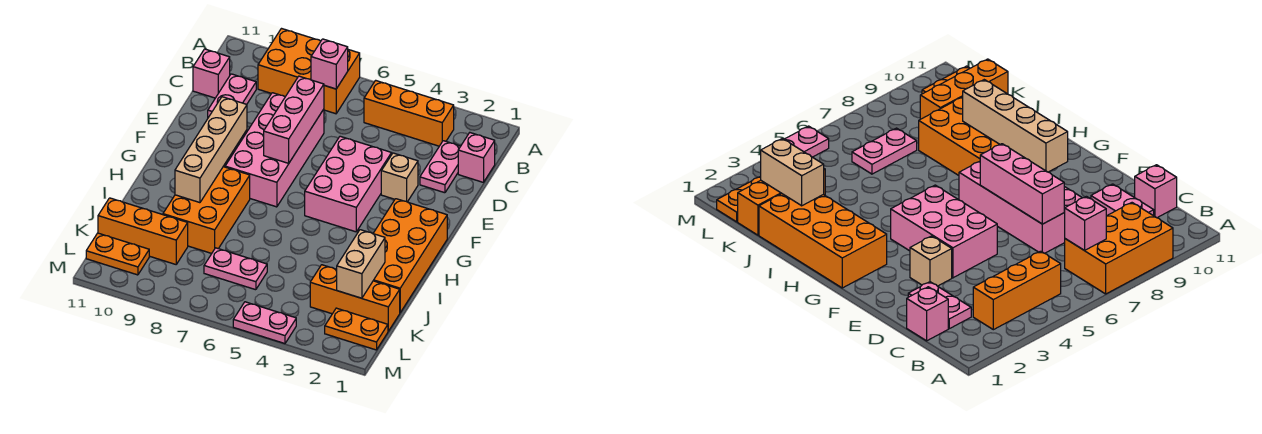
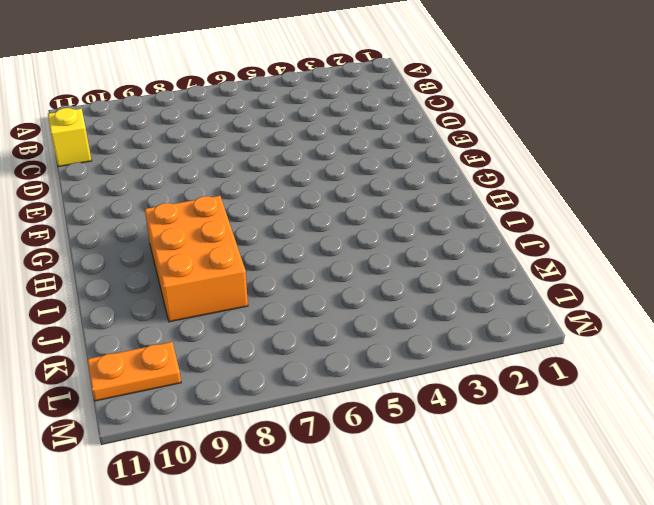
yellow brick C11 level 1 -> pink brick C11 level 1
none -> orange brick A7:B9 level 1
none -> orange brick B3:B5 level 1
none -> pink brick C1 level 1

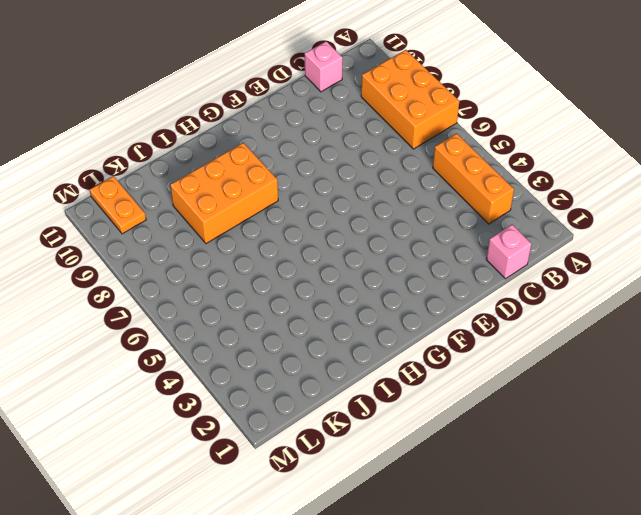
none -> pink plate C2:D2 level 1
none -> pink plate C10:D10 level 1
none -> pink brick D7:G8 level 1

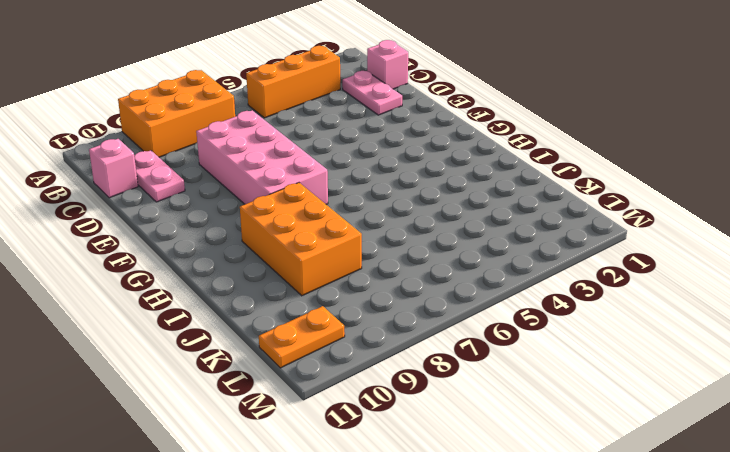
none -> tan brick E3 level 1
none -> pink brick E4:G5 level 1
none -> orange brick G1:J2 level 1

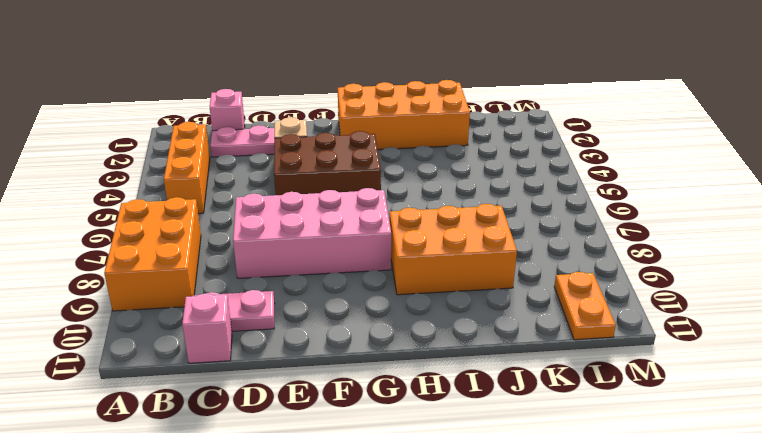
brown brick E4:G5 level 1 -> pink brick E4:G5 level 1
none -> orange brick K1:K3 level 1
none -> pink plate K6:K7 level 1
none -> orange brick K9:K11 level 1

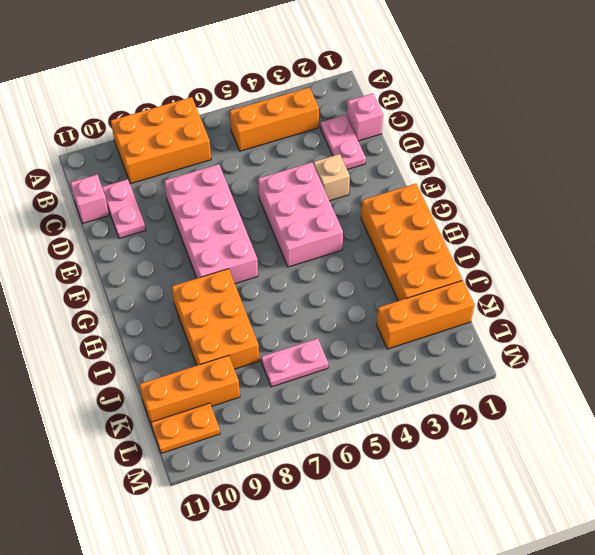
none -> orange plate L1:L2 level 1
none -> pink plate M4:M5 level 1
none -> pink brick B7 level 2

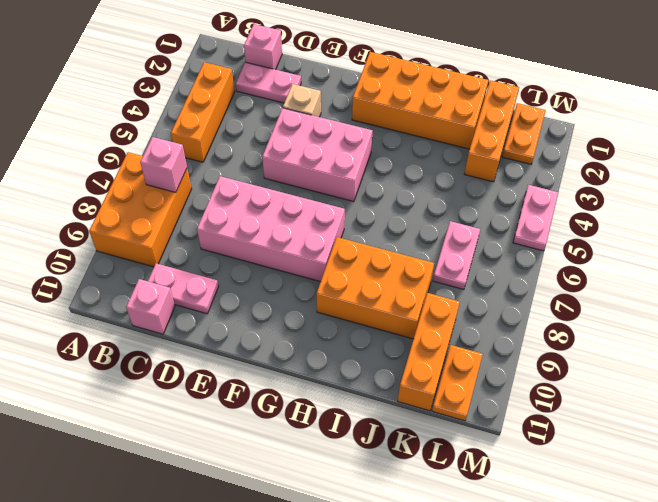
none -> pink brick D7:F7 level 2
none -> tan brick F9:I9 level 2
none -> tan brick J2:K2 level 2

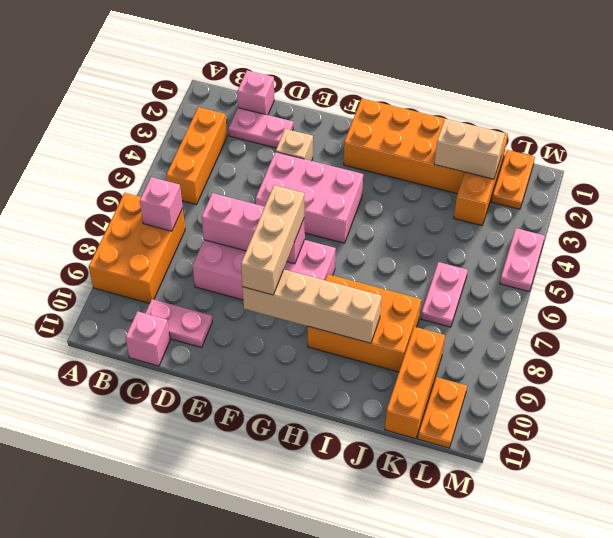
tan brick F7:F9 level 3 -> none

